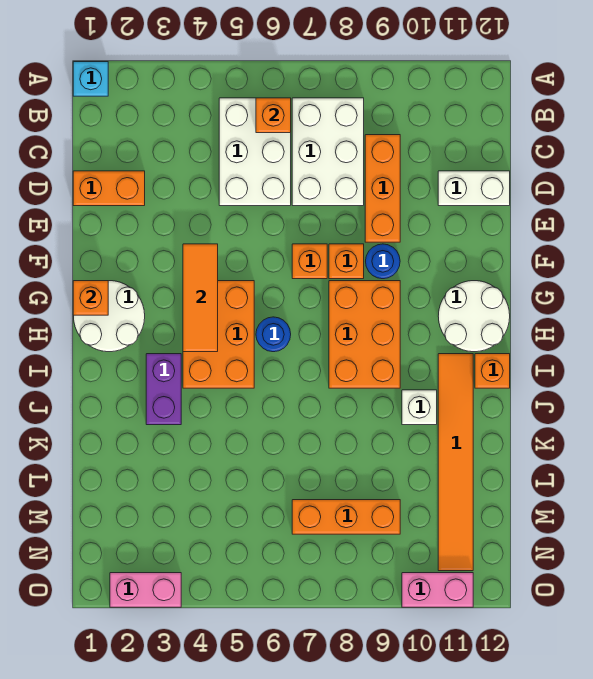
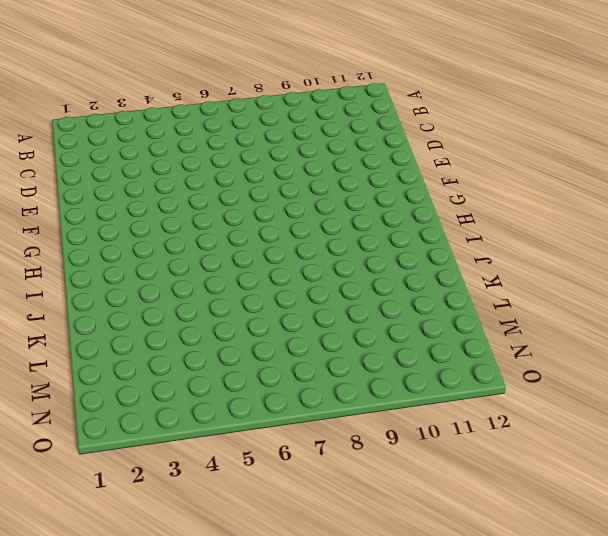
none -> cyan brick A1 level 1
none -> white brick B5:D6 level 1
none -> white brick B7:D8 level 1

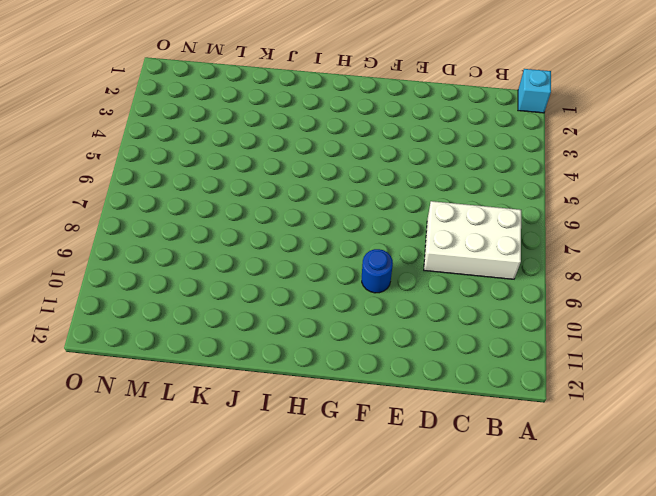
none -> white brick B5:D6 level 1
none -> orange brick C9:E9 level 1
none -> orange brick D1:D2 level 1

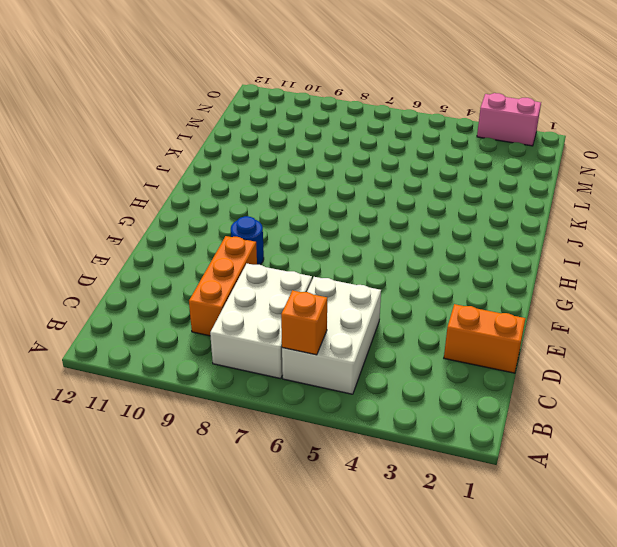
none -> cyan brick A1 level 1
none -> white brick D11:D12 level 1
none -> orange brick F7 level 1

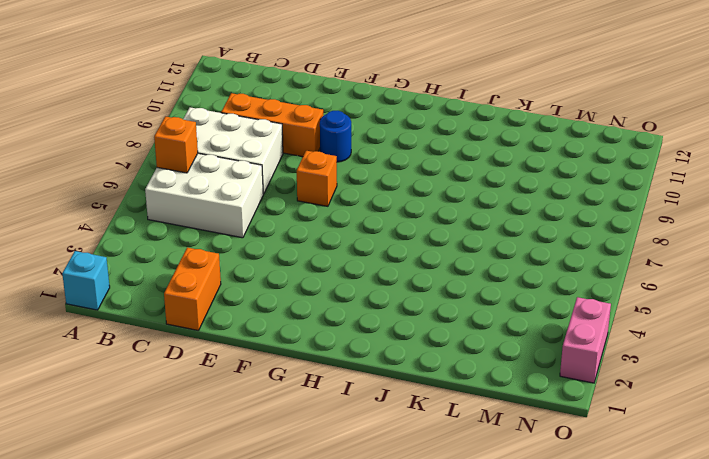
none -> white brick D11:D12 level 1
none -> orange brick F8 level 1
none -> white round brick G1:H2 level 1

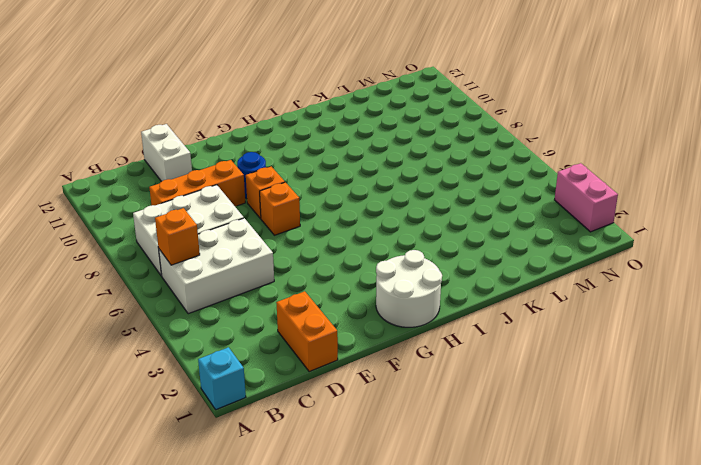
none -> orange brick G4:I5 level 1
none -> orange brick G8:I9 level 1
none -> white round brick G11:H12 level 1

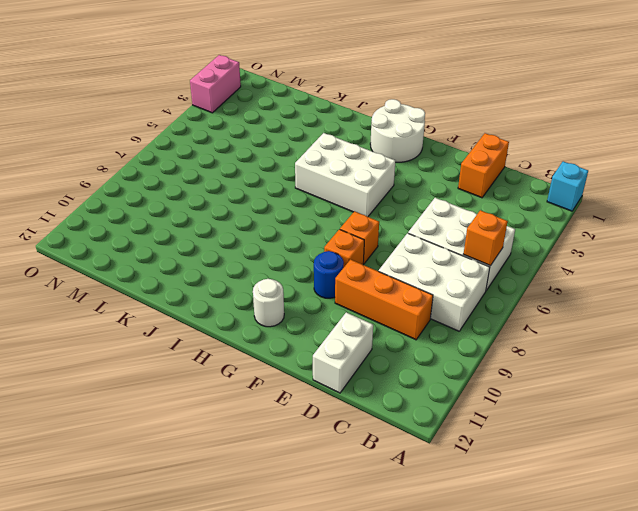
white brick G4:I5 level 1 -> orange brick G4:I5 level 1
white round brick G11 level 1 -> white round brick G11:H12 level 1
none -> orange brick G8:I9 level 1
none -> blue round brick H6 level 1
none -> purple brick I3:J3 level 1

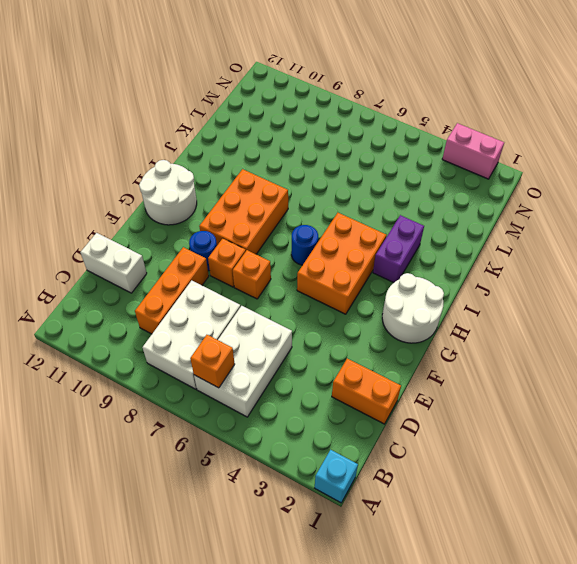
none -> orange tile I11:N11 level 1
none -> orange brick I12 level 1
none -> white brick J10 level 1

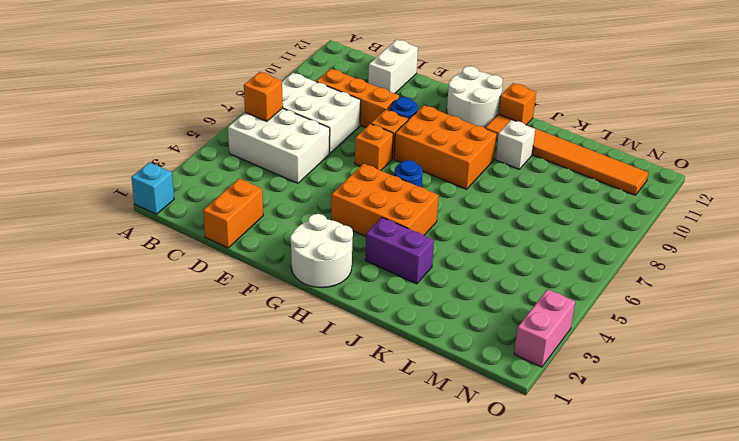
none -> orange brick M7:M9 level 1
none -> pink brick O10:O11 level 1
none -> orange tile F4:H4 level 2

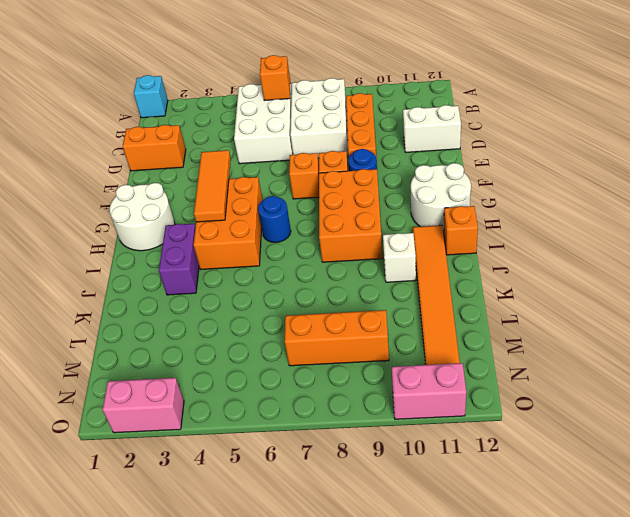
none -> orange brick G1 level 2

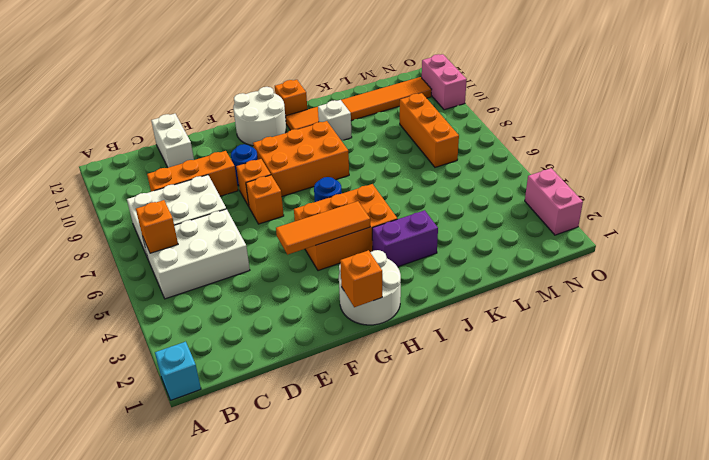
none -> orange brick D1:D2 level 1

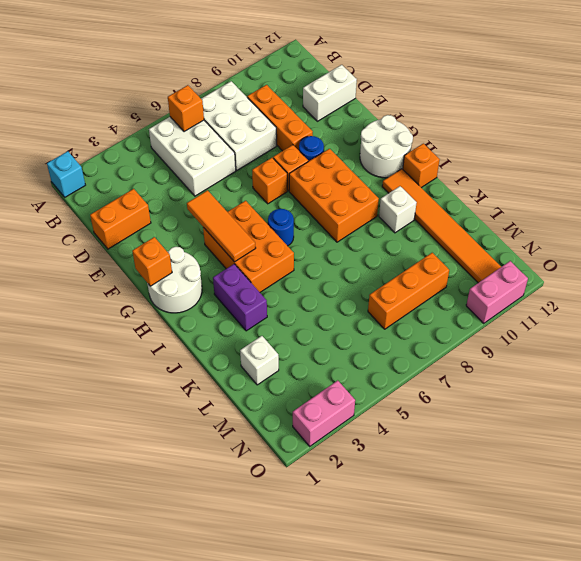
white brick L2 level 1 -> none

